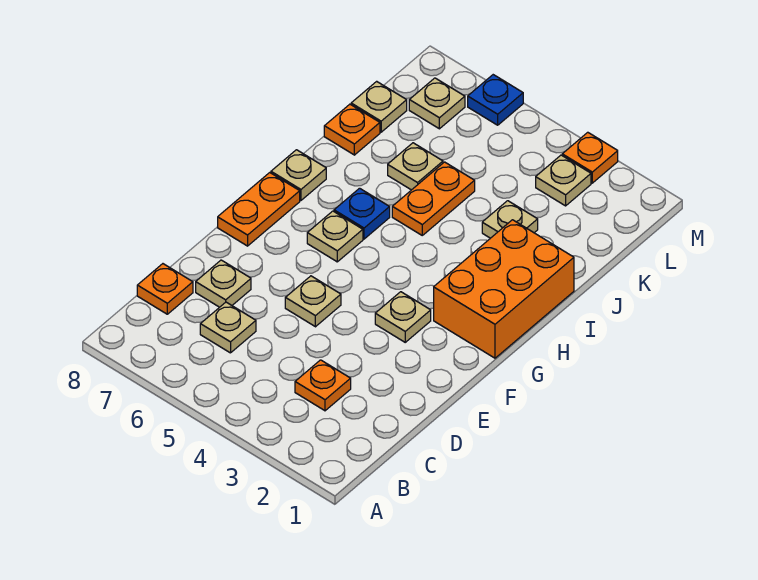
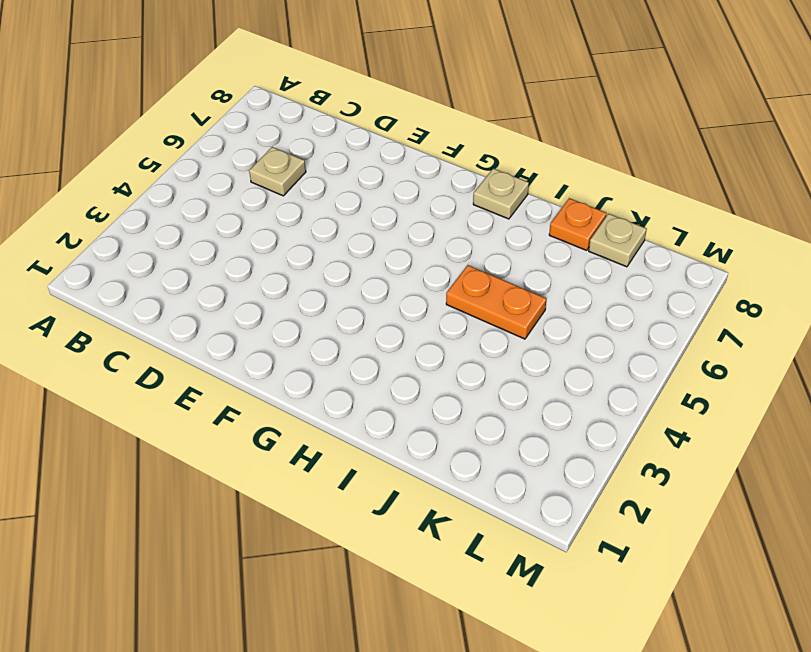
none -> orange plate C3 level 1
none -> orange plate C8 level 1
none -> tan plate D7 level 1

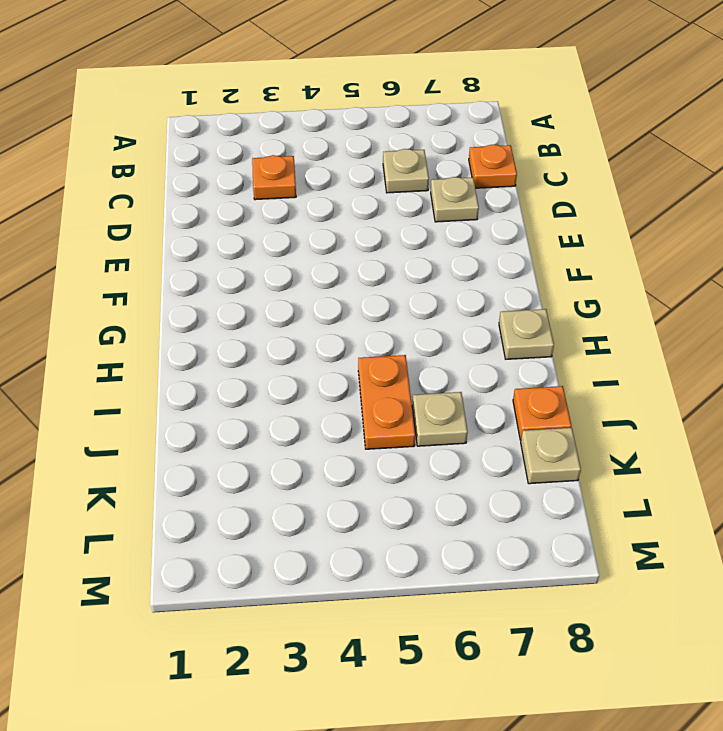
none -> tan plate E5 level 1
none -> tan plate F3 level 1
none -> orange plate F8:G8 level 1

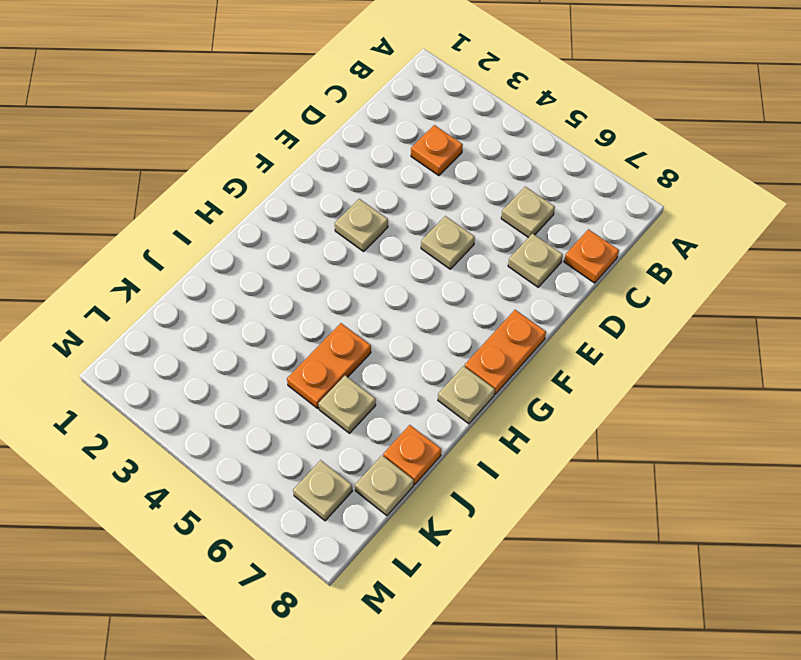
none -> orange brick G1:I2 level 1
none -> tan plate G6 level 1
none -> blue plate H6 level 1

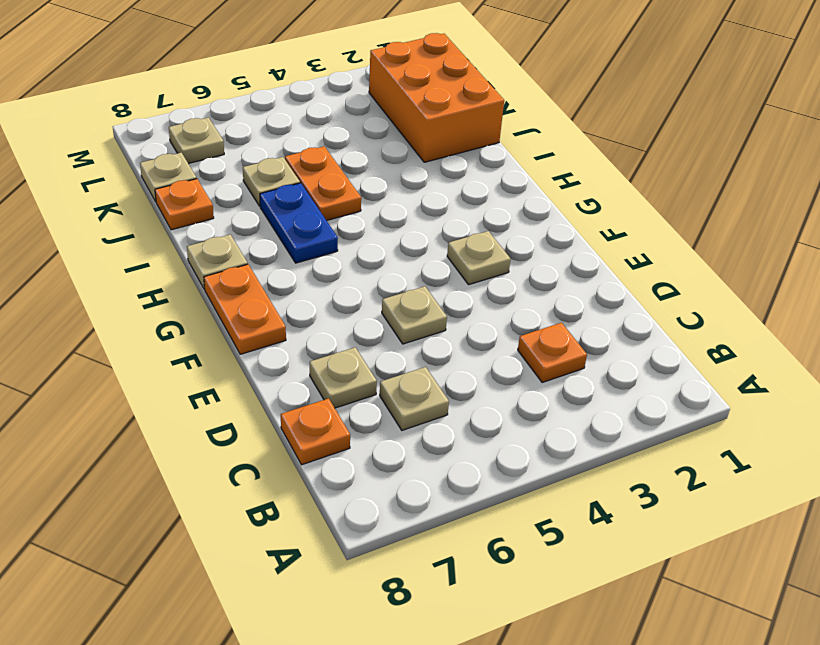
blue plate H6:I6 level 1 -> blue plate H6 level 1
orange brick J1:L2 level 1 -> orange brick G1:I2 level 1
none -> tan plate G6 level 1
none -> tan plate J3 level 1
none -> tan plate L3 level 1

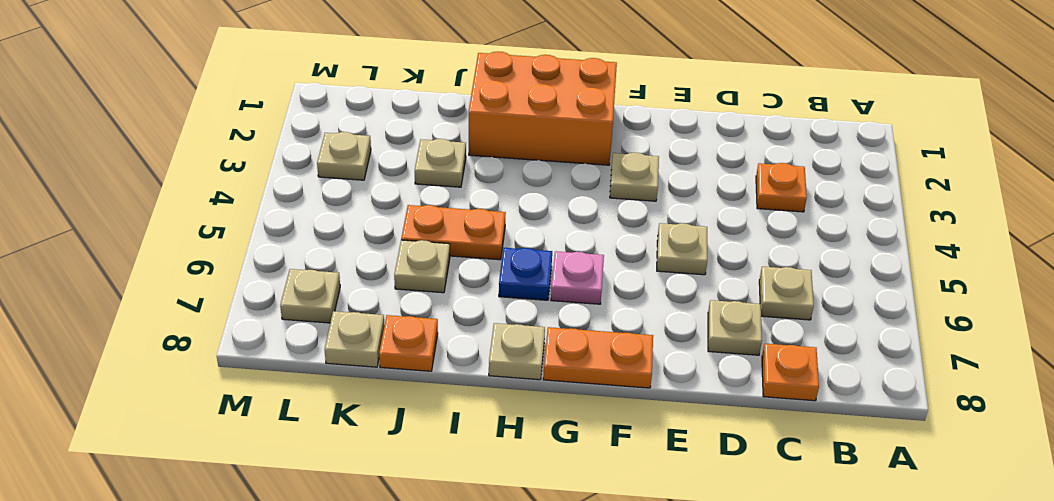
pink plate G6 level 1 -> tan plate G6 level 1
none -> orange plate M3 level 1
none -> blue plate M6 level 1

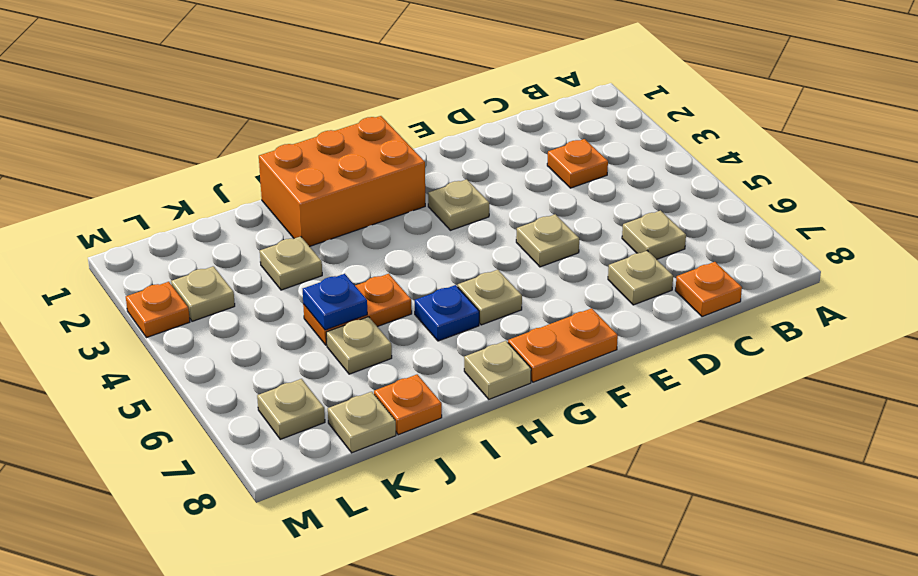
blue plate J5 level 2 -> blue plate M6 level 1

